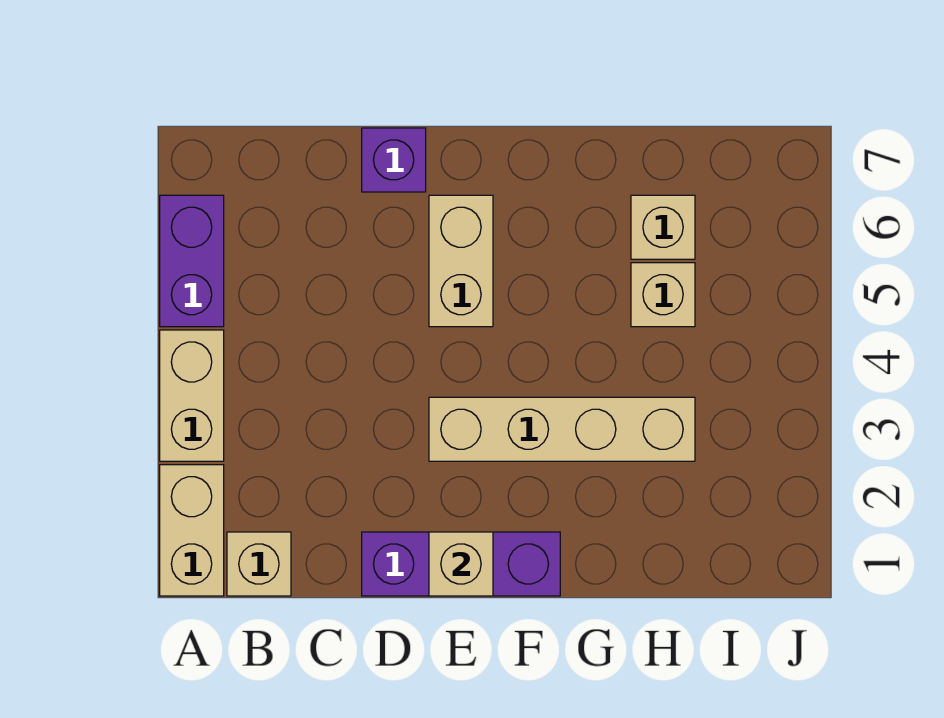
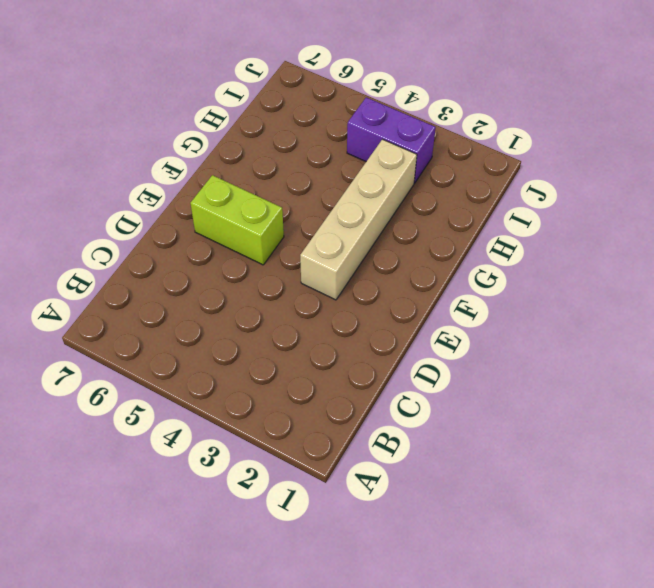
lime brick E5:E6 level 1 -> tan brick E5:E6 level 1
purple brick I3:I4 level 1 -> purple brick A5:A6 level 1
none -> tan brick A1:A2 level 1
none -> tan brick A3:A4 level 1

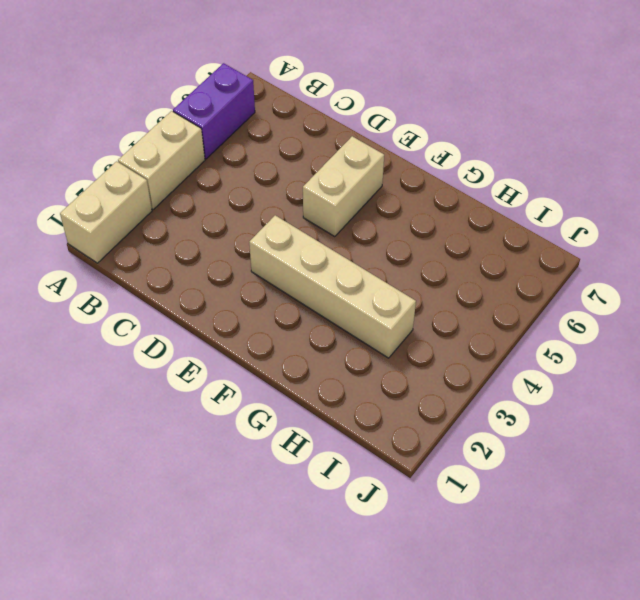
none -> tan brick B1 level 1
none -> purple brick D1:F1 level 1

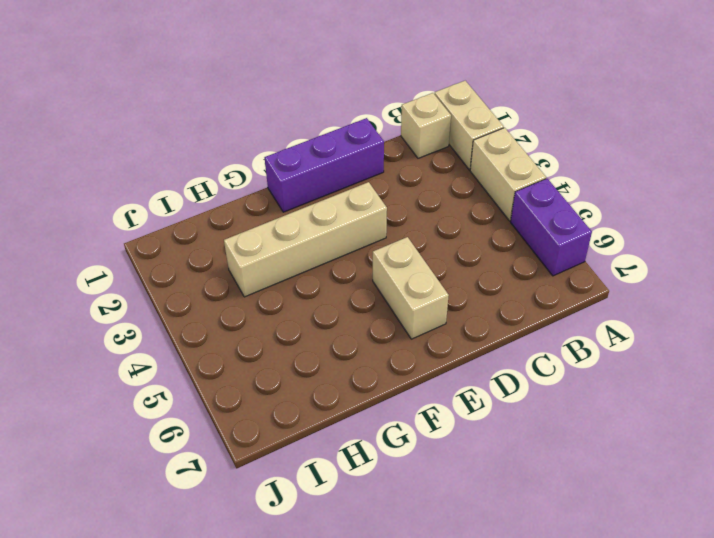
none -> purple brick D7 level 1
none -> tan brick H5 level 1

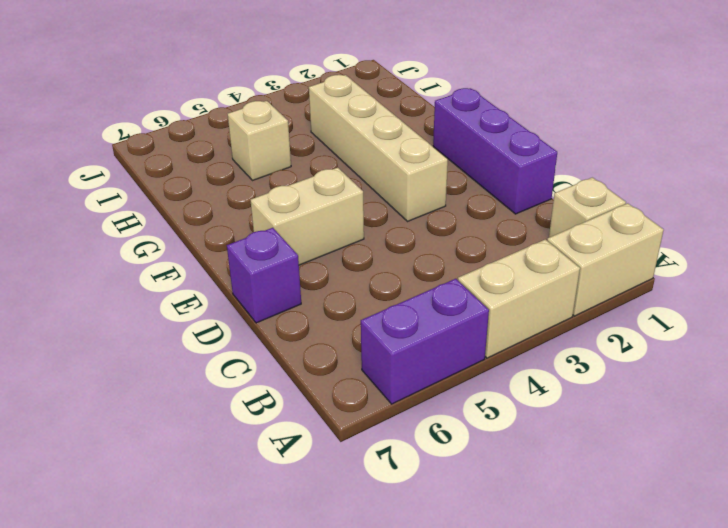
none -> tan brick H6 level 1
none -> tan brick E1 level 2

